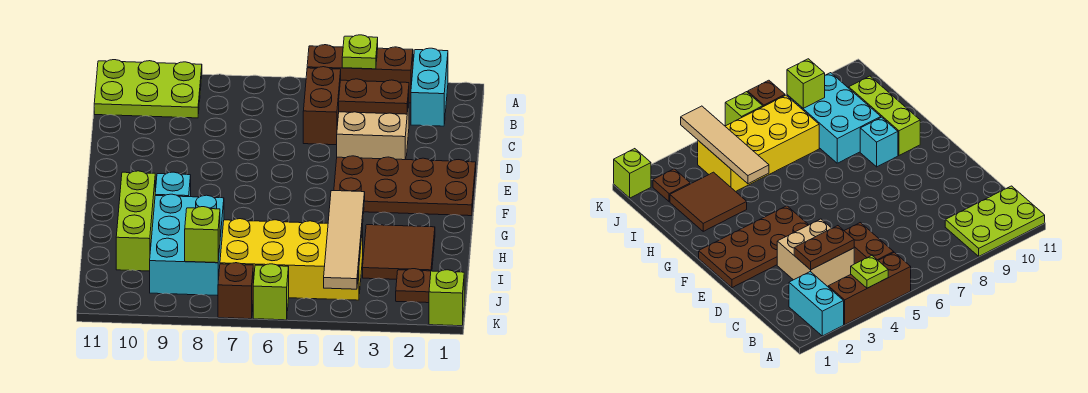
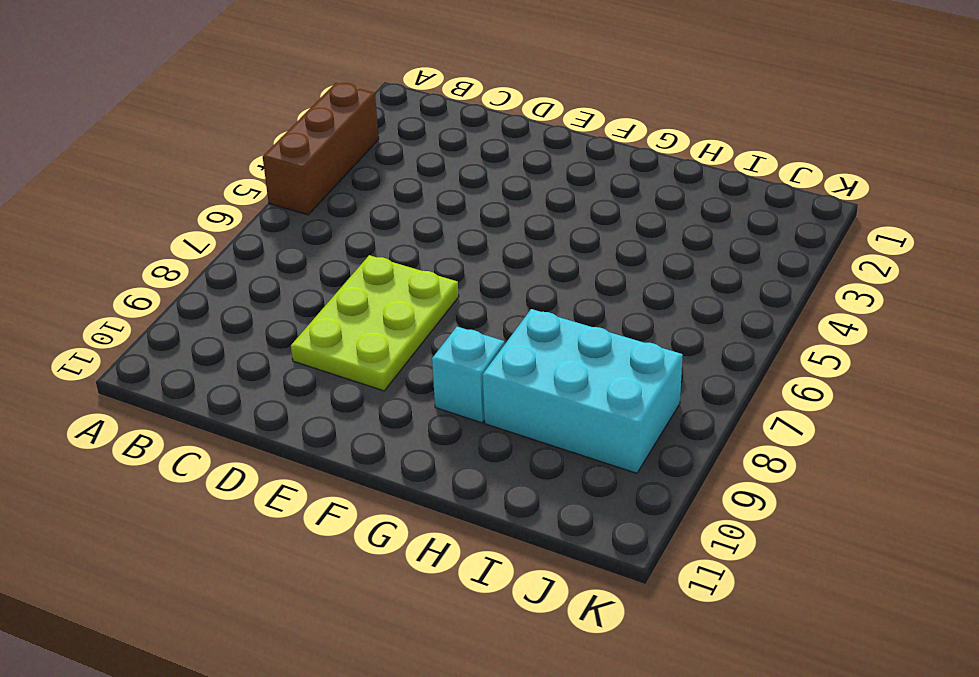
lime plate D7:E9 level 1 -> lime plate A9:B11 level 1
none -> cyan brick A2:B2 level 1
none -> brown brick B5:C5 level 1
none -> tan brick C3:D4 level 1

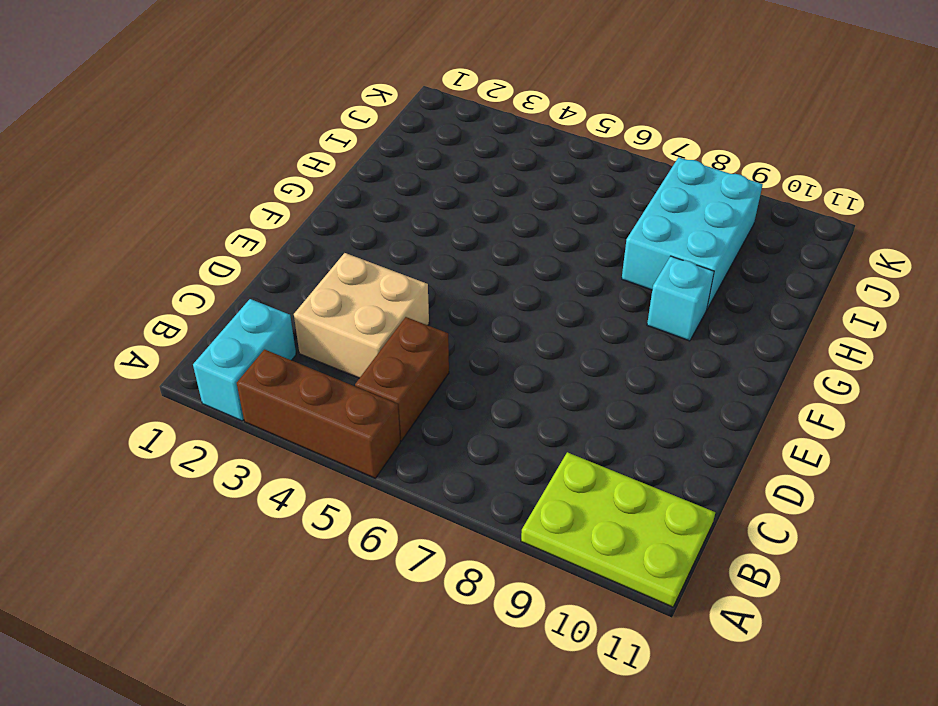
none -> brown plate E1:F4 level 1
none -> lime brick G10:I10 level 1
none -> brown tile H2:I3 level 1

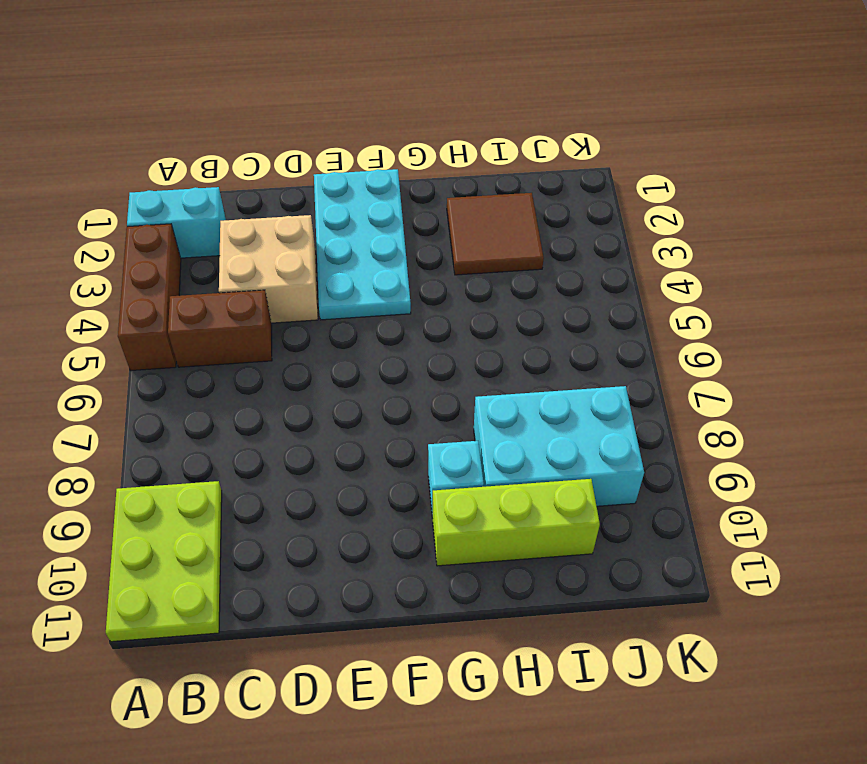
cyan plate E1:F4 level 1 -> brown plate E1:F4 level 1
none -> yellow brick I4:J7 level 1
none -> brown plate J2 level 1
none -> lime brick K1 level 1

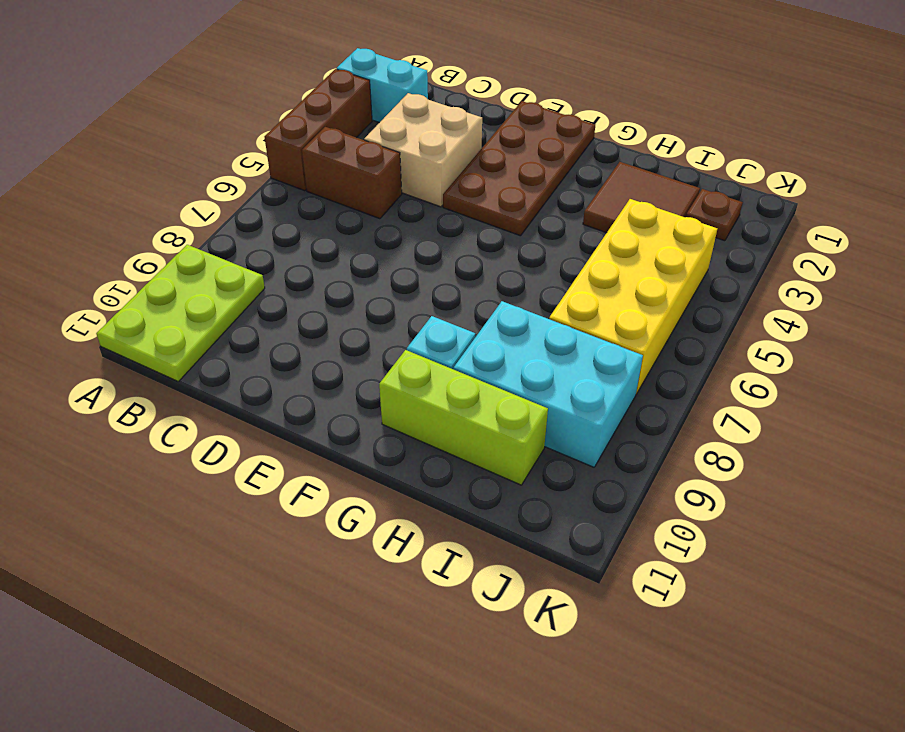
none -> lime brick K1 level 1
none -> lime brick K6 level 1
none -> brown brick K7 level 1

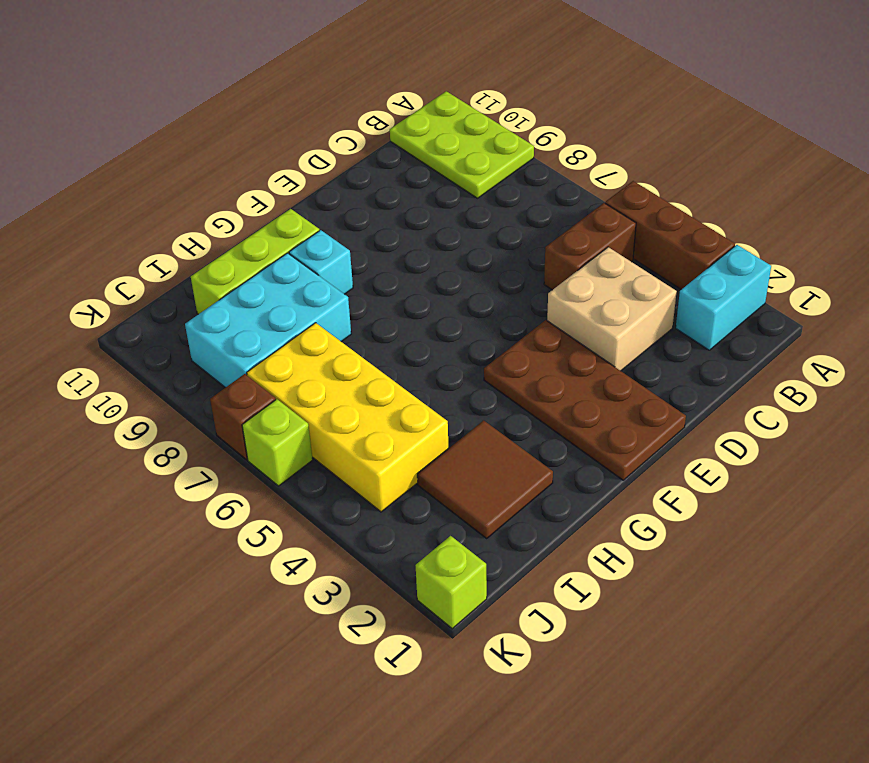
none -> brown plate J2 level 1
none -> lime plate A4 level 2
none -> brown plate C3:C4 level 2

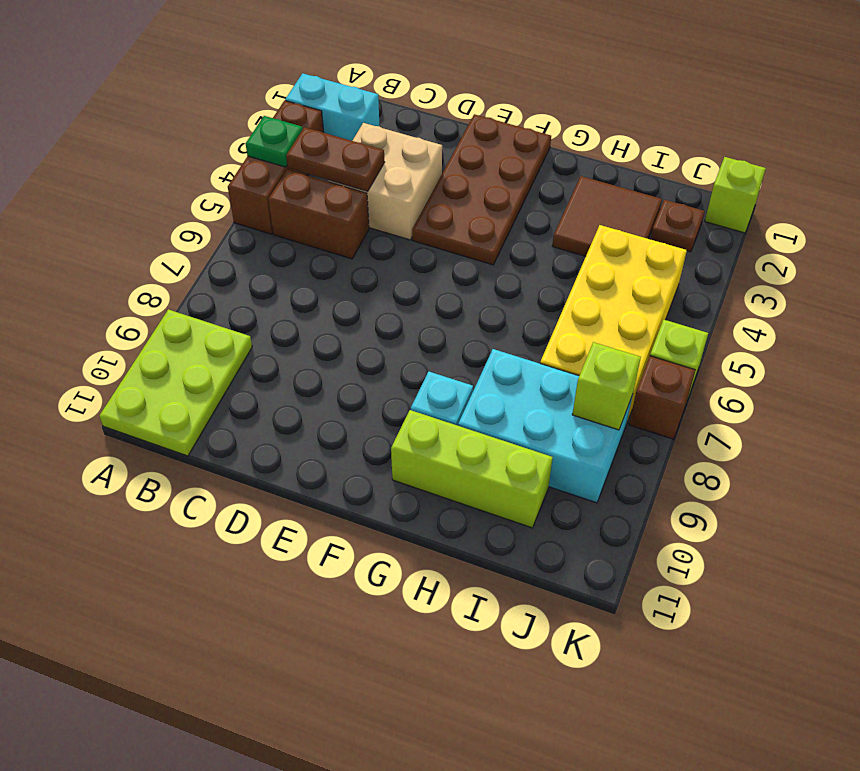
green plate A4 level 2 -> lime plate A4 level 2
brown plate B4:C4 level 2 -> brown plate C3:C4 level 2
none -> tan tile H4:K4 level 2

